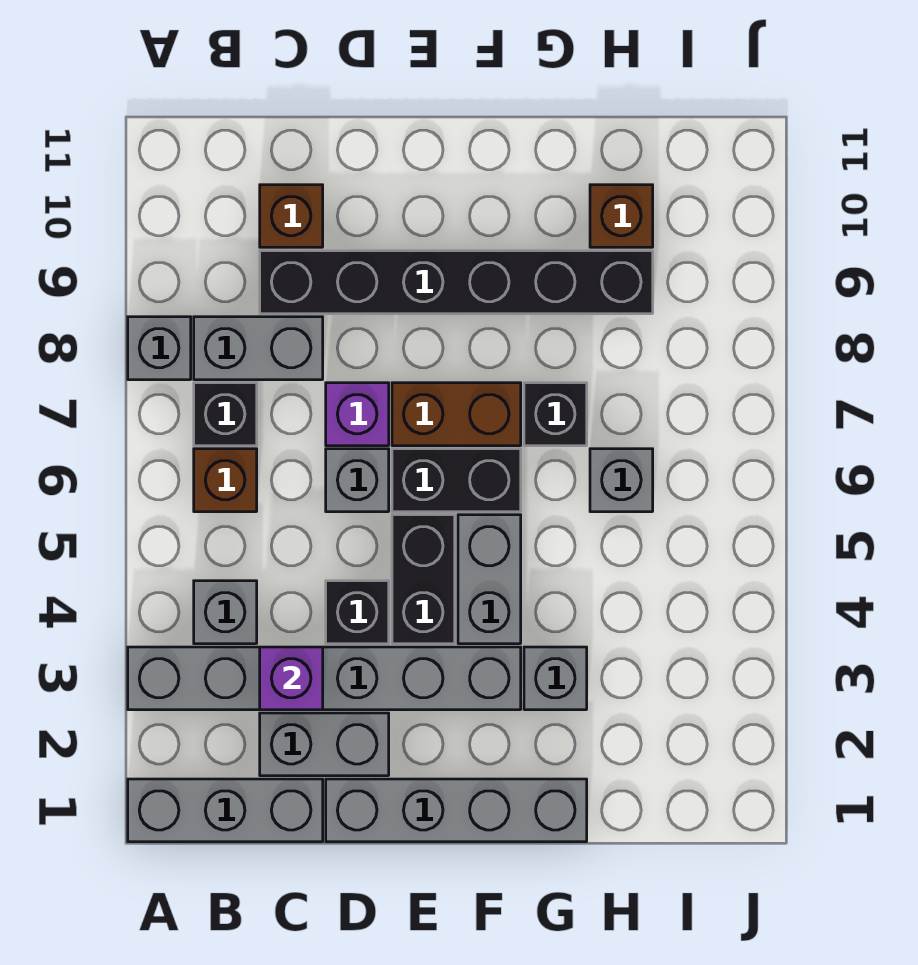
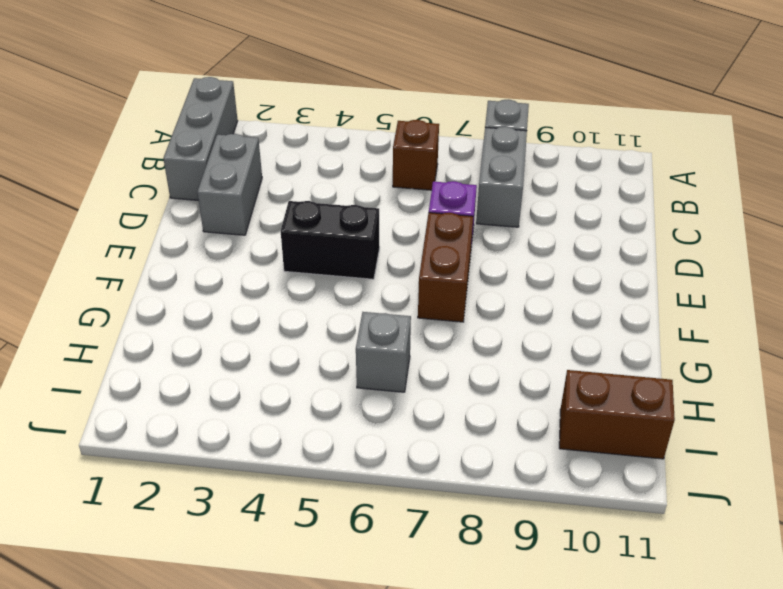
brown brick I10:I11 level 1 -> none
none -> grey brick A3:F3 level 1
none -> grey brick B4 level 1
none -> black brick B7 level 1

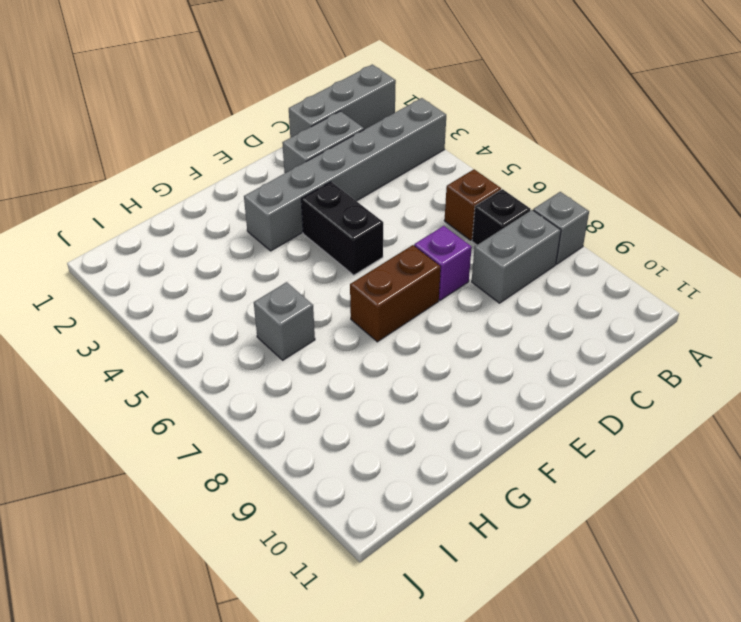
none -> grey brick B4 level 1
none -> black brick C9:H9 level 1
none -> brown brick C10 level 1

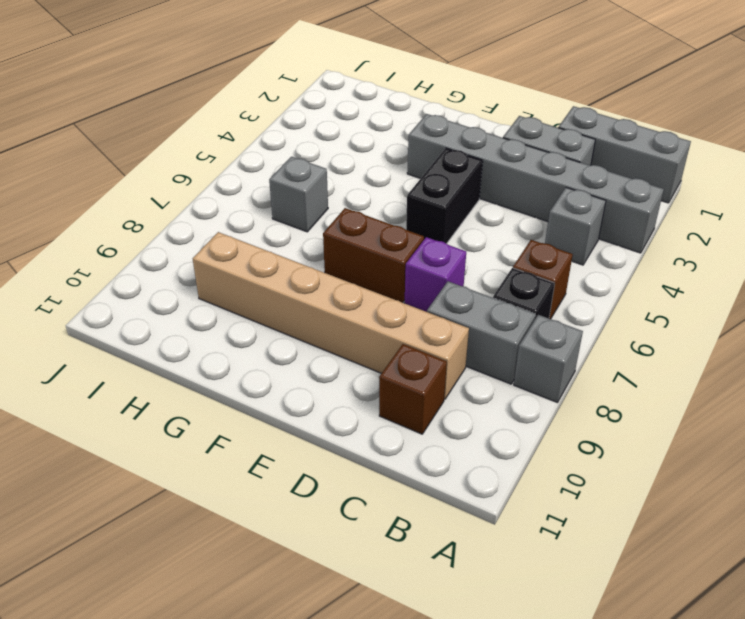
tan brick C9:H9 level 1 -> black brick C9:H9 level 1
none -> grey brick D1:G1 level 1
none -> black brick D4 level 1
none -> grey brick D6 level 1

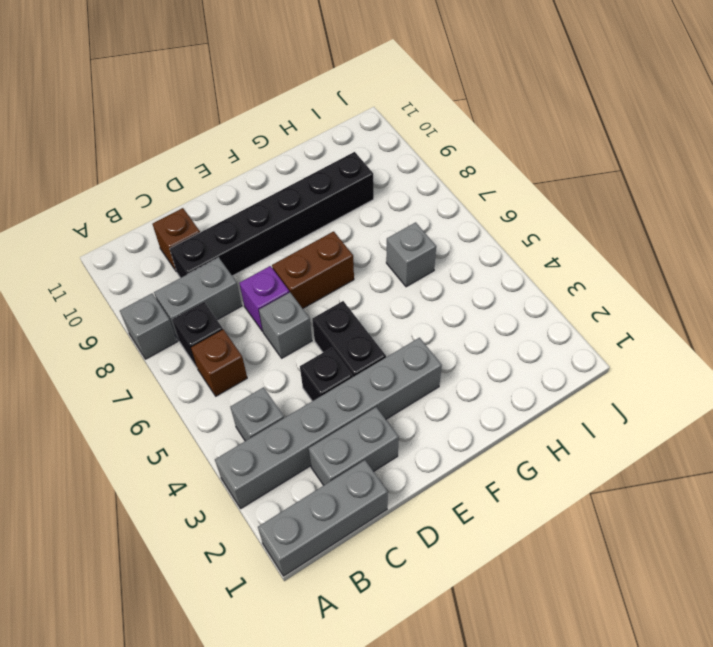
none -> grey brick D1:G1 level 1
none -> black brick E6:F6 level 1
none -> grey brick F4:F5 level 1

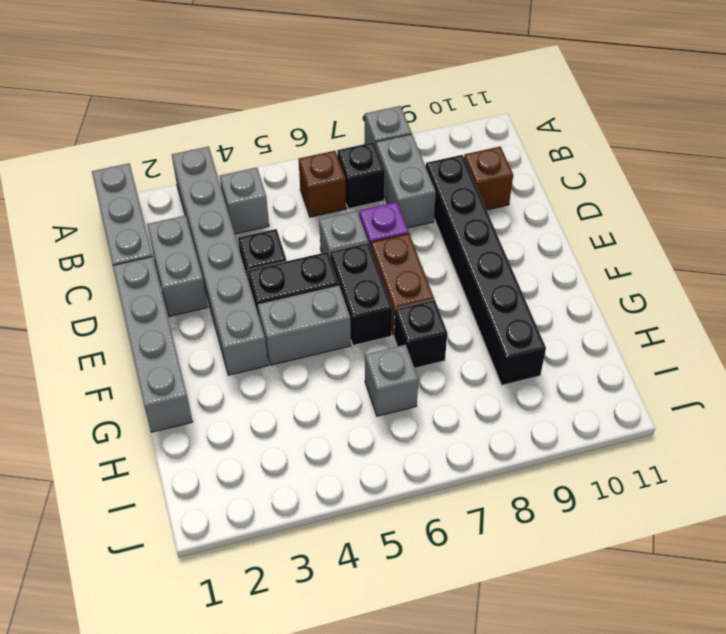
none -> grey brick G3 level 1
none -> brown brick H10 level 1
none -> purple brick C3 level 2

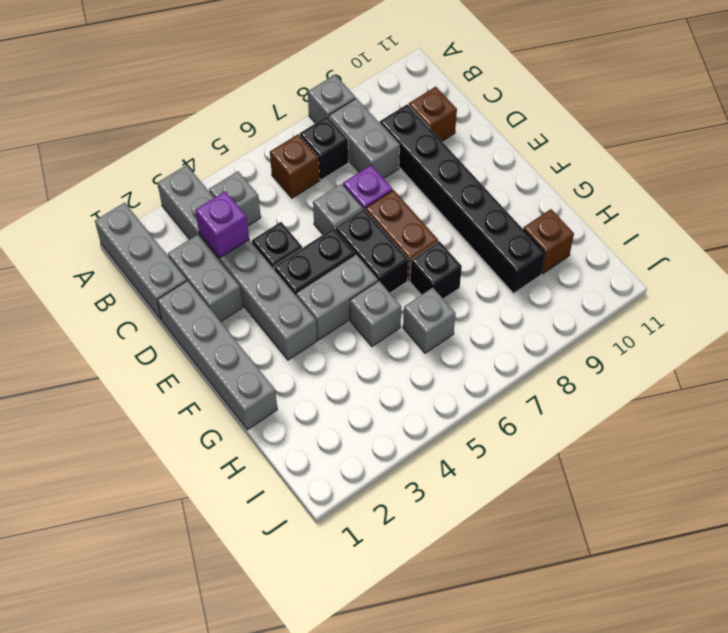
grey brick G5 level 1 -> grey brick G3 level 1

